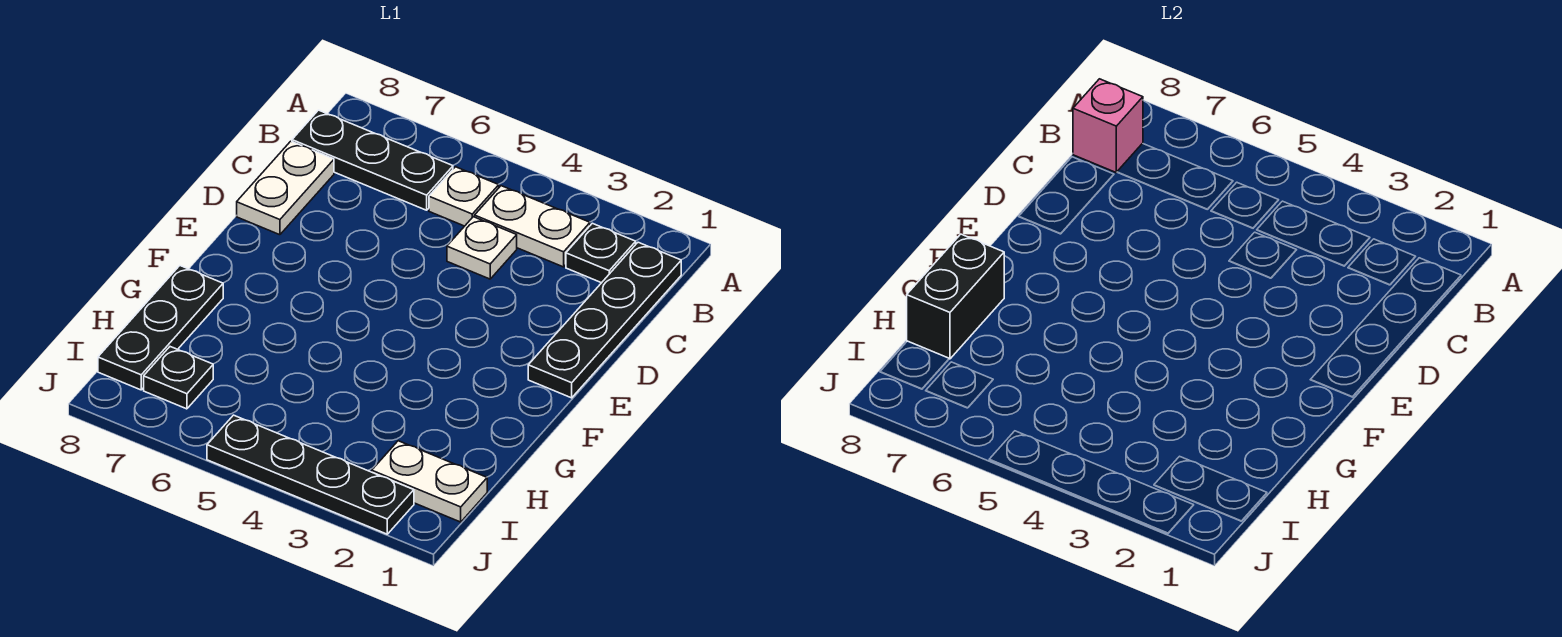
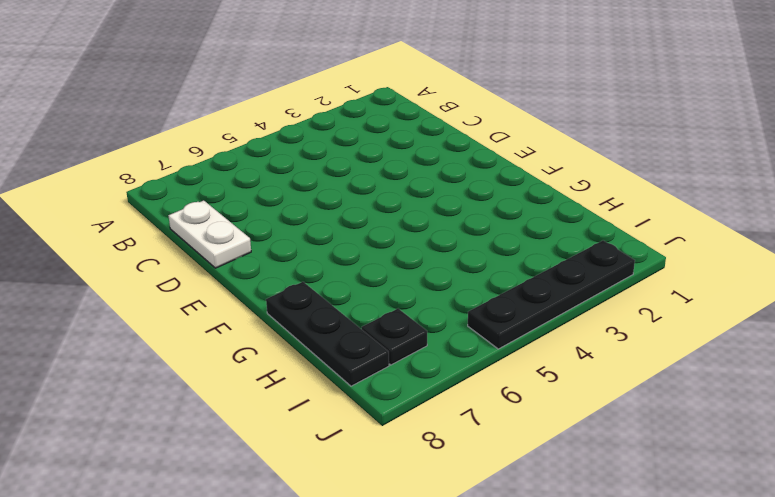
none -> black plate B1:E1 level 1
none -> black plate B2 level 1
none -> white plate B3:B4 level 1

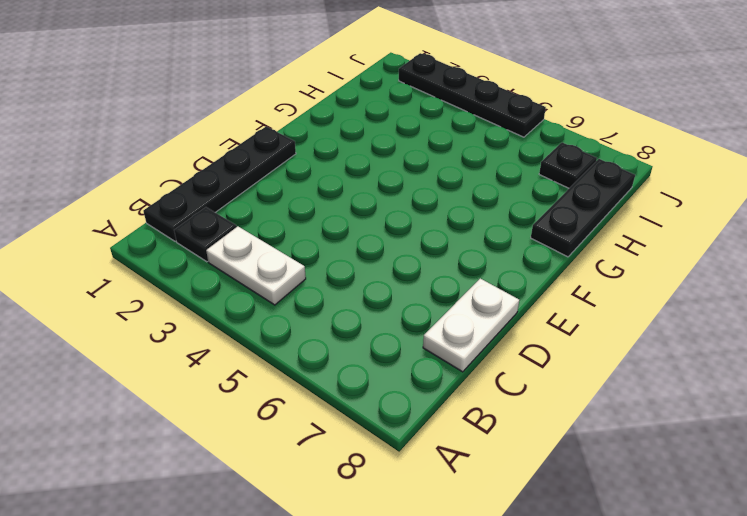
none -> white plate B5 level 1
none -> black plate B6:B8 level 1
none -> white plate C4 level 1

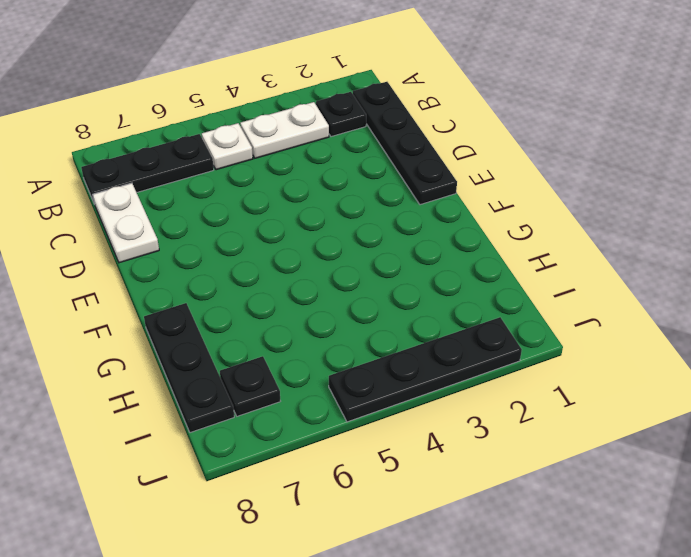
none -> white plate C4 level 1
none -> white plate I1:I2 level 1
none -> pink brick B8 level 2

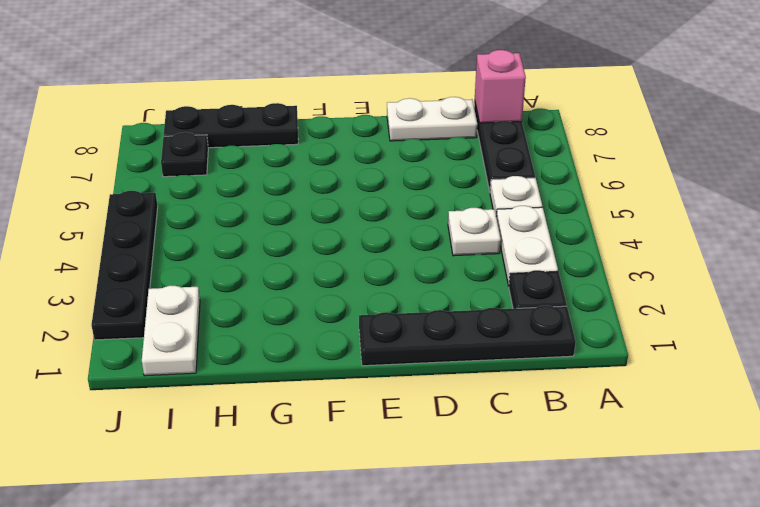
none -> black brick G8:H8 level 2

